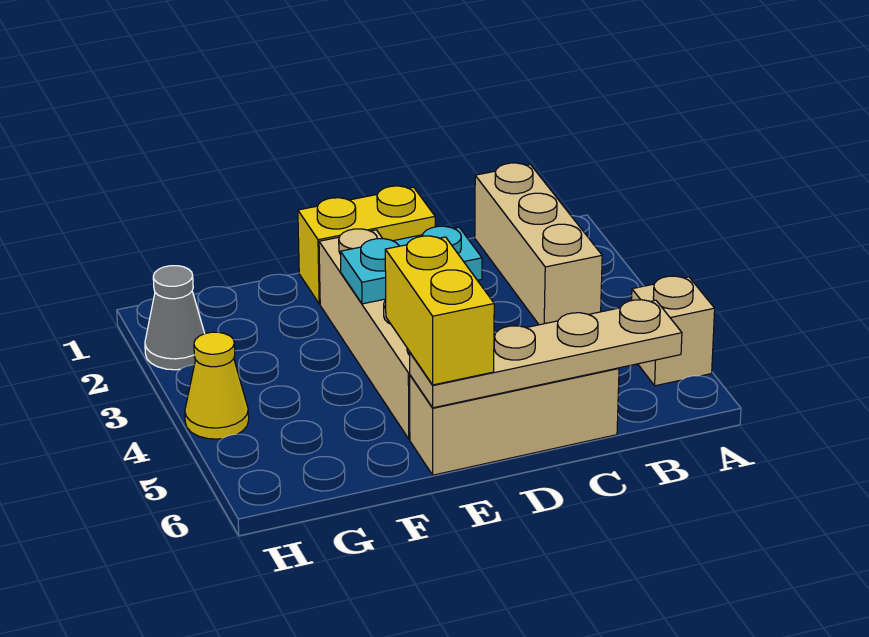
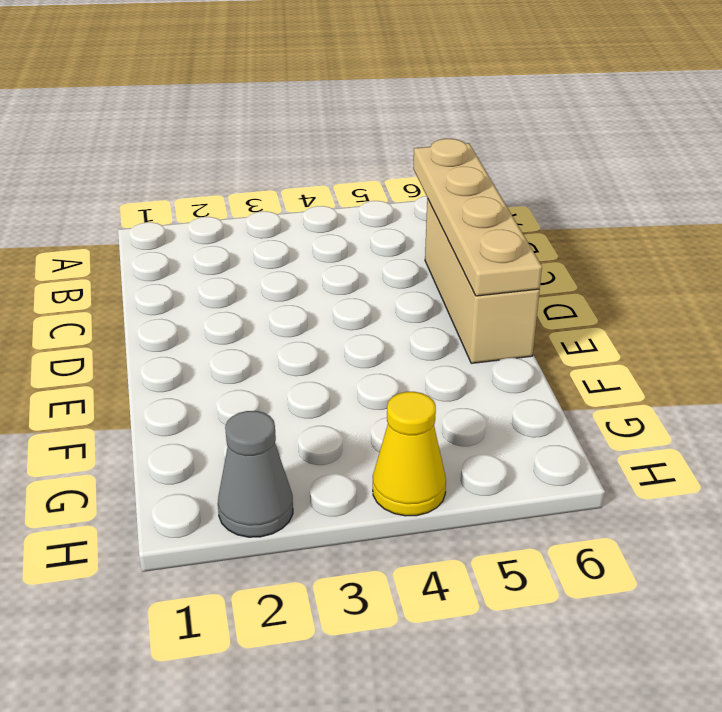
none -> tan brick A5 level 1
none -> tan brick B1:B3 level 1

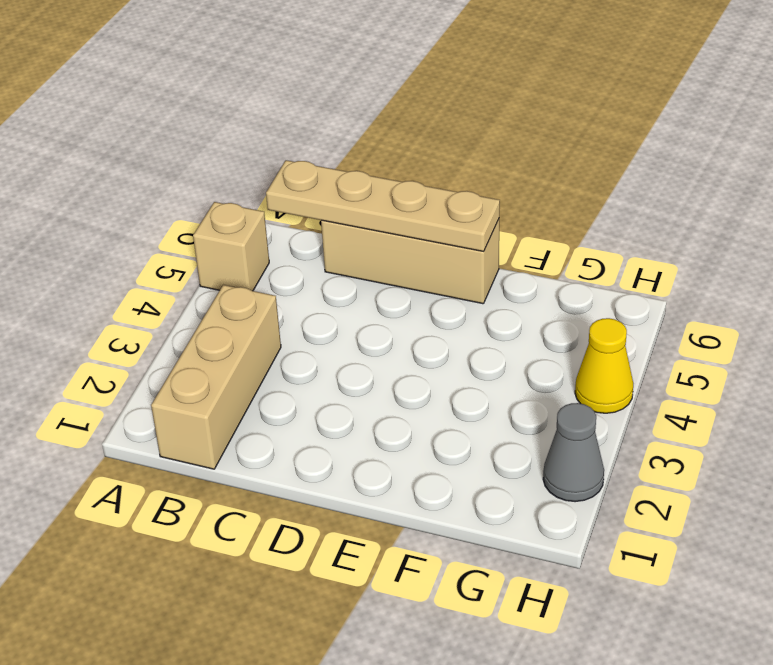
none -> yellow brick D1:E1 level 1
none -> tan brick E2:E5 level 1

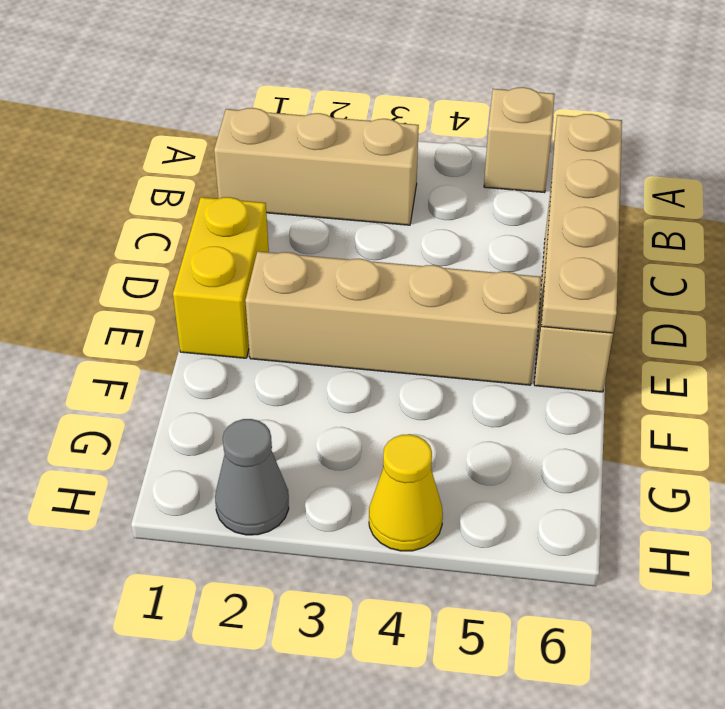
none -> cyan plate D3:E3 level 2
none -> yellow brick E5:E6 level 3

